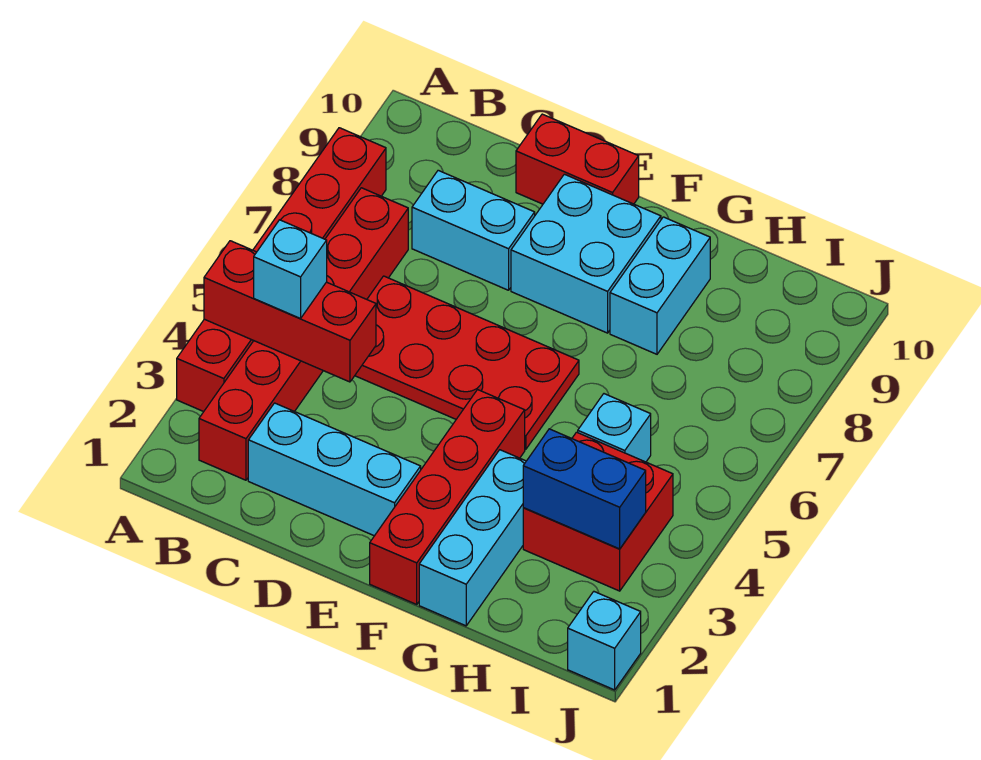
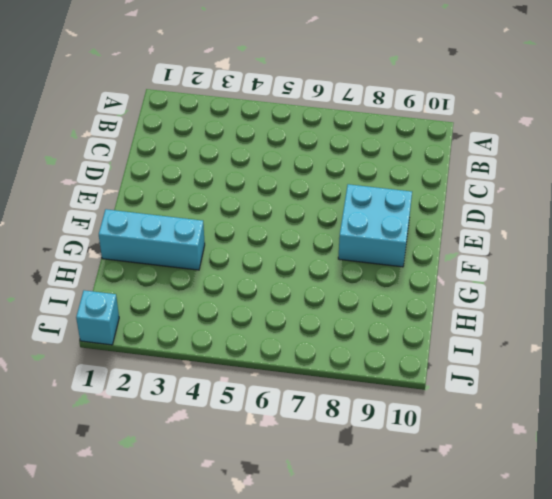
none -> red brick A3:A8 level 1
none -> red brick B2:B7 level 1
none -> cyan brick C2:E2 level 1

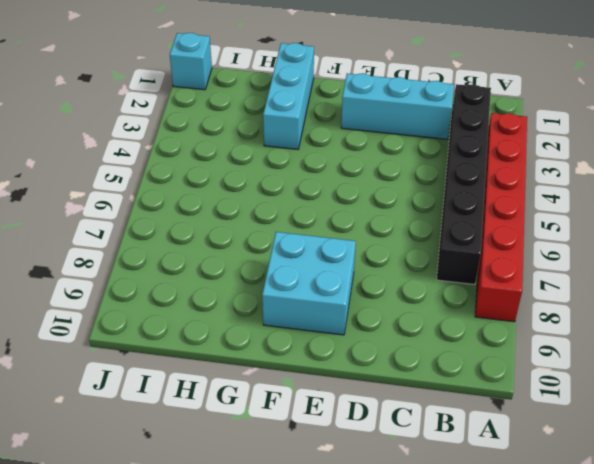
black brick B2:B7 level 1 -> red brick B2:B7 level 1
none -> red plate C5:F6 level 1
none -> cyan brick C8:D8 level 1
none -> red brick D10:E10 level 1

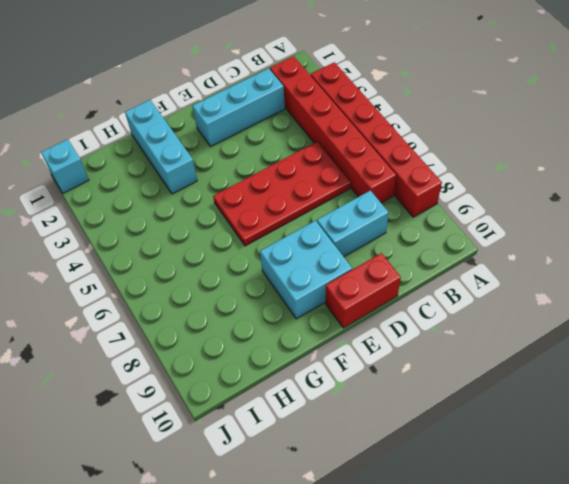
none -> red brick F1:F4 level 1
none -> cyan brick G8:G9 level 1
none -> red brick H3:I4 level 1

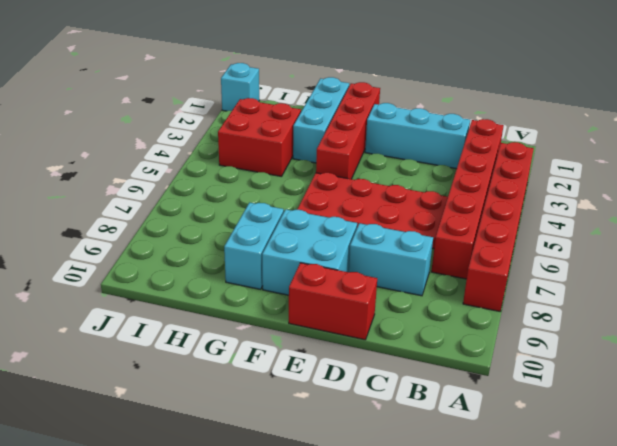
none -> cyan brick H5 level 1
none -> red brick A4:C4 level 2
none -> blue brick H3:I3 level 2

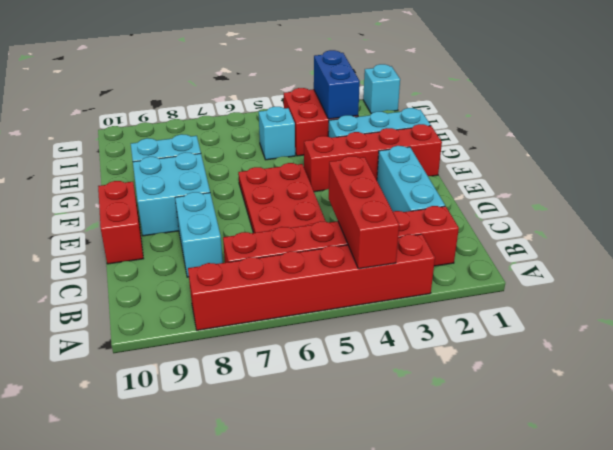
none -> cyan brick B4 level 3

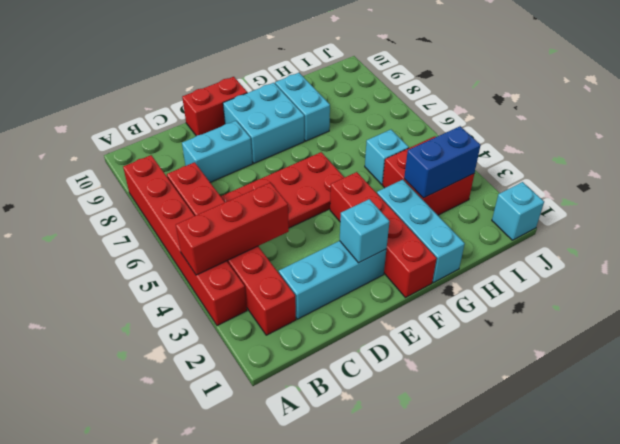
cyan brick E2 level 2 -> cyan brick B4 level 3

